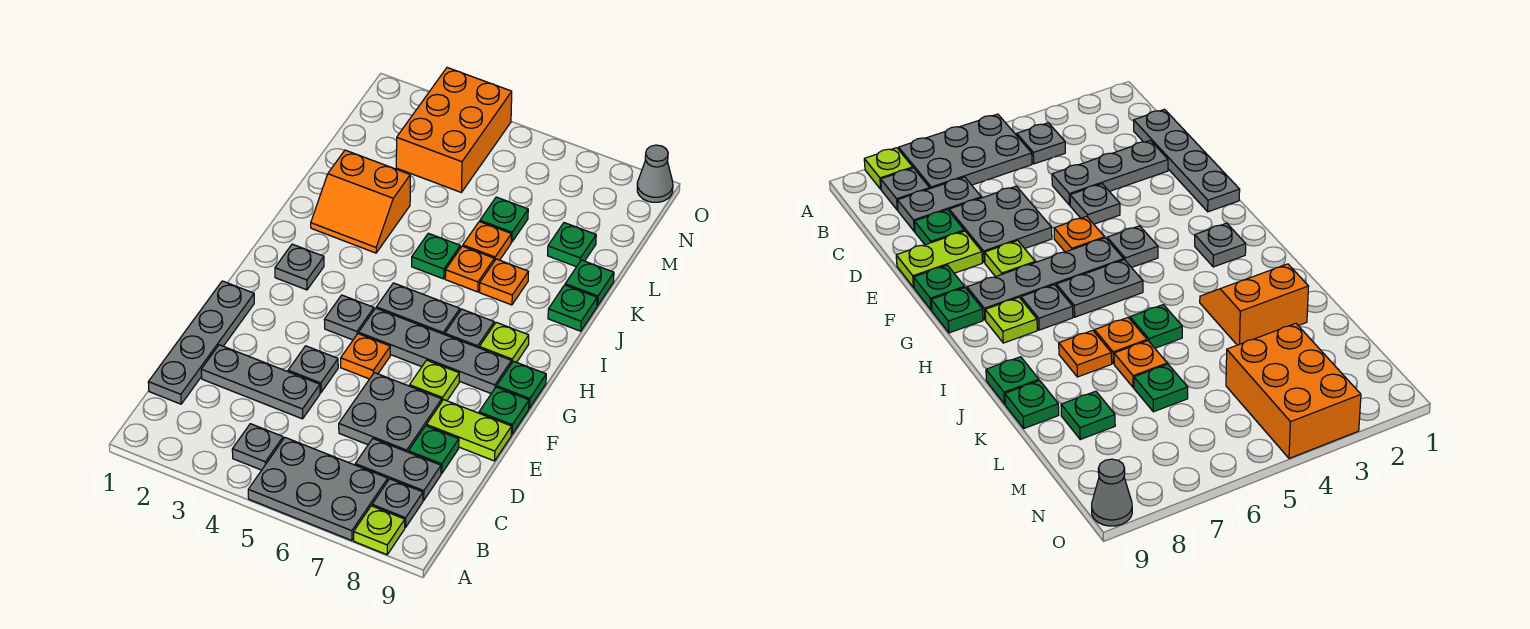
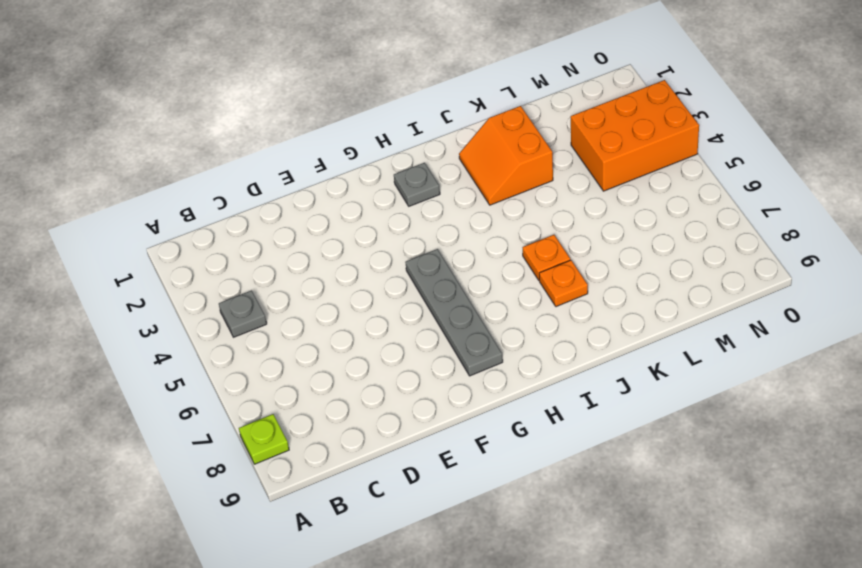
none -> grey plate A5:B7 level 1
none -> grey plate B8 level 1
none -> grey plate C1:F1 level 1
none -> grey plate C7:C8 level 1

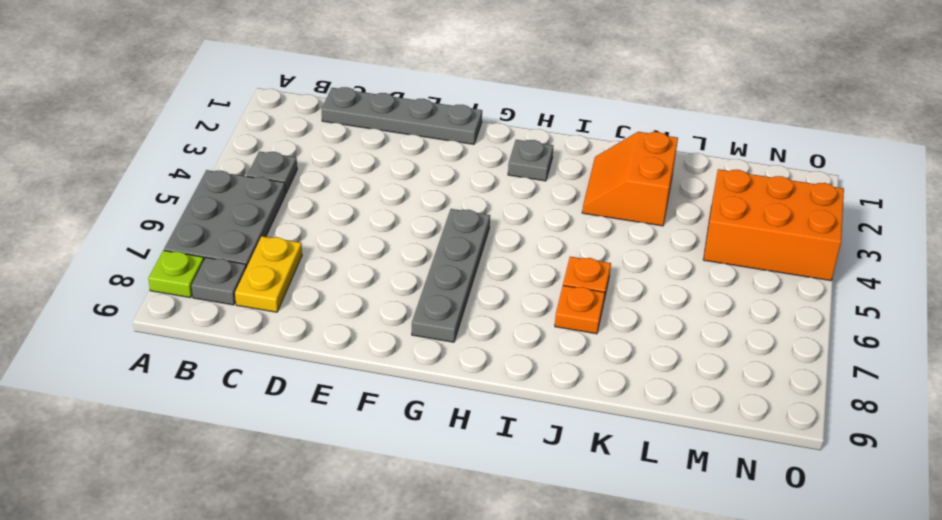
yellow plate C7:C8 level 1 -> grey plate C7:C8 level 1
none -> grey plate D2:D4 level 1
none -> grey plate D6:E7 level 1
none -> green plate D8 level 1
none -> grey plate E4 level 1

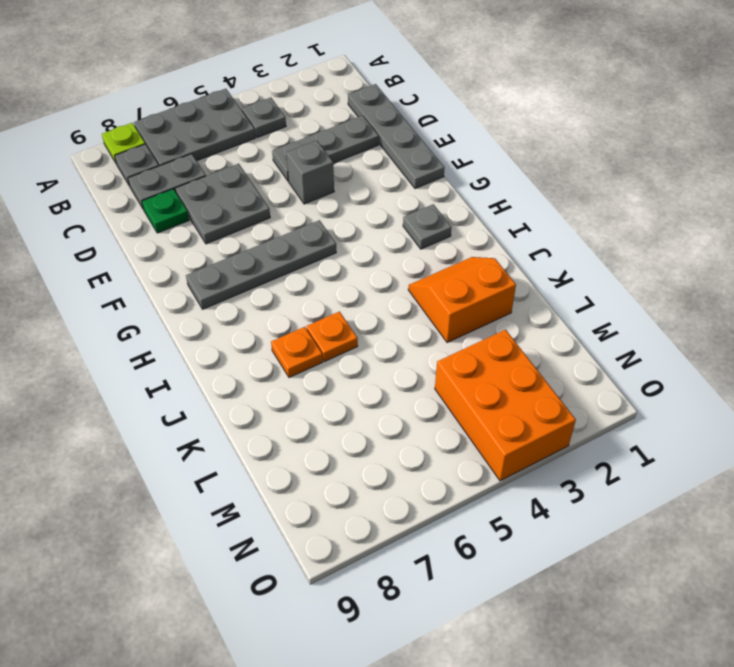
grey brick E4 level 1 -> grey plate E4 level 1
none -> lime plate E8:E9 level 1
none -> orange plate F5 level 1
none -> lime plate F7 level 1
none -> green plate F9 level 1

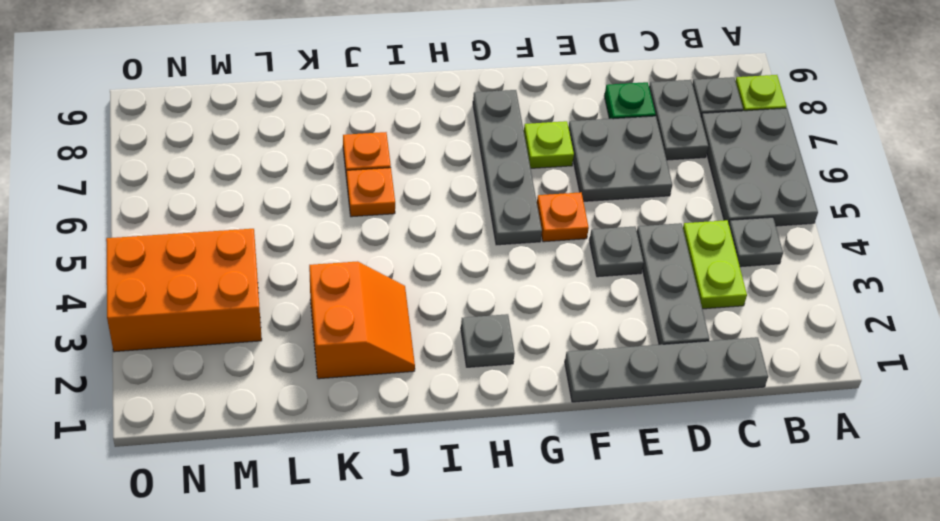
lime plate C3:C4 level 1 -> lime plate E8:E9 level 1
none -> green plate F9 level 1
none -> grey plate G4 level 1
none -> green plate G9 level 1
none -> grey plate H5:H6 level 1

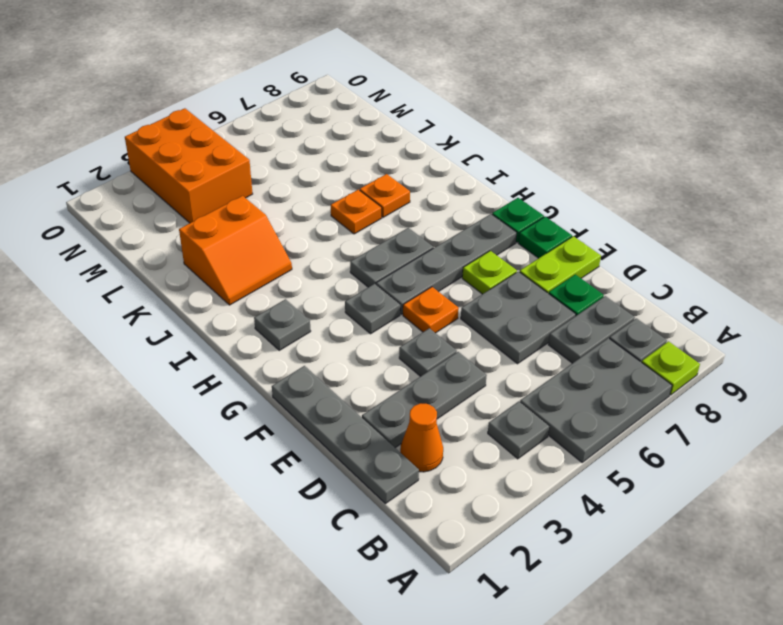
orange cone C2 level 1 -> none
none -> grey plate H7 level 1
none -> lime plate H8 level 1
none -> green plate J5 level 1
none -> green plate J9 level 1

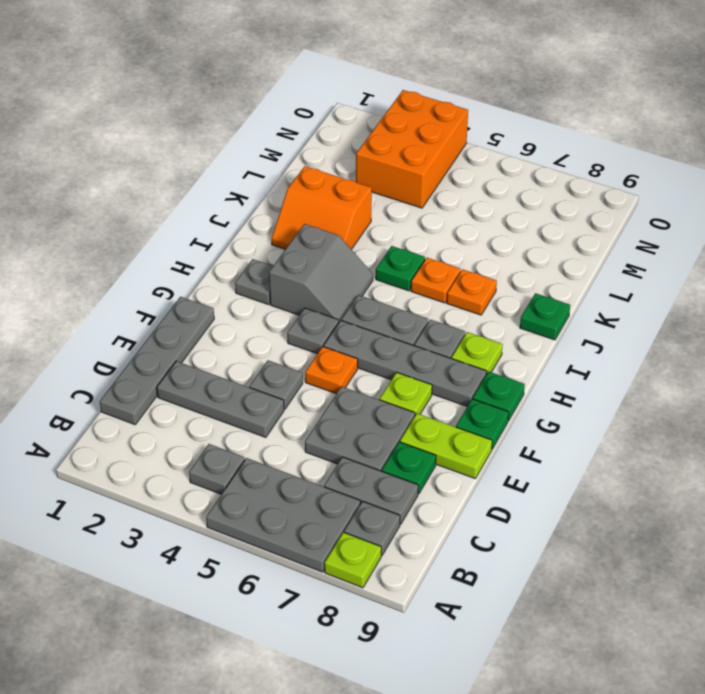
grey slope H3:I4 level 1 top 3 -> none
none -> orange plate K6 level 1
none -> green plate K9 level 1
none -> green plate L6 level 1
none -> green plate L8 level 1

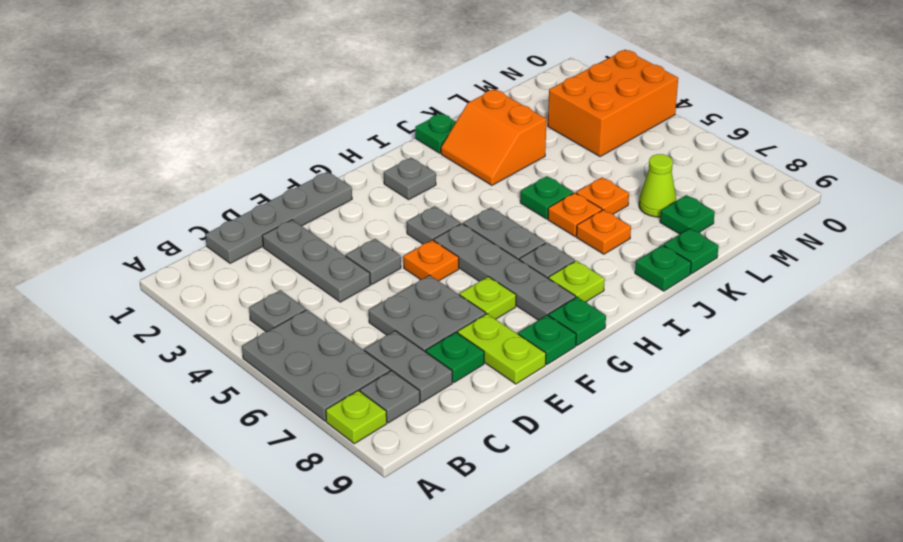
green plate J1 level 1 -> green plate L6 level 1
lime cone L7 level 1 -> none
none -> grey cone O9 level 1

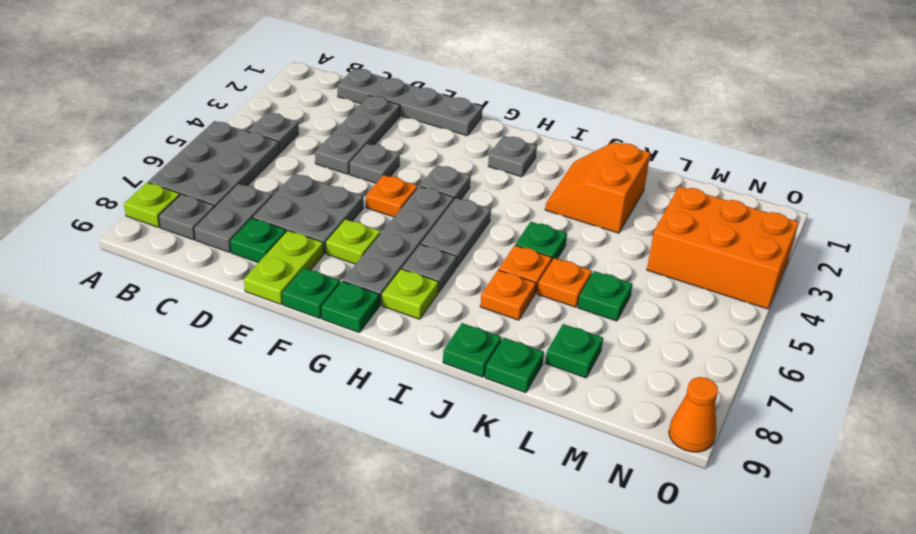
orange cone O9 level 1 -> grey cone O9 level 1

